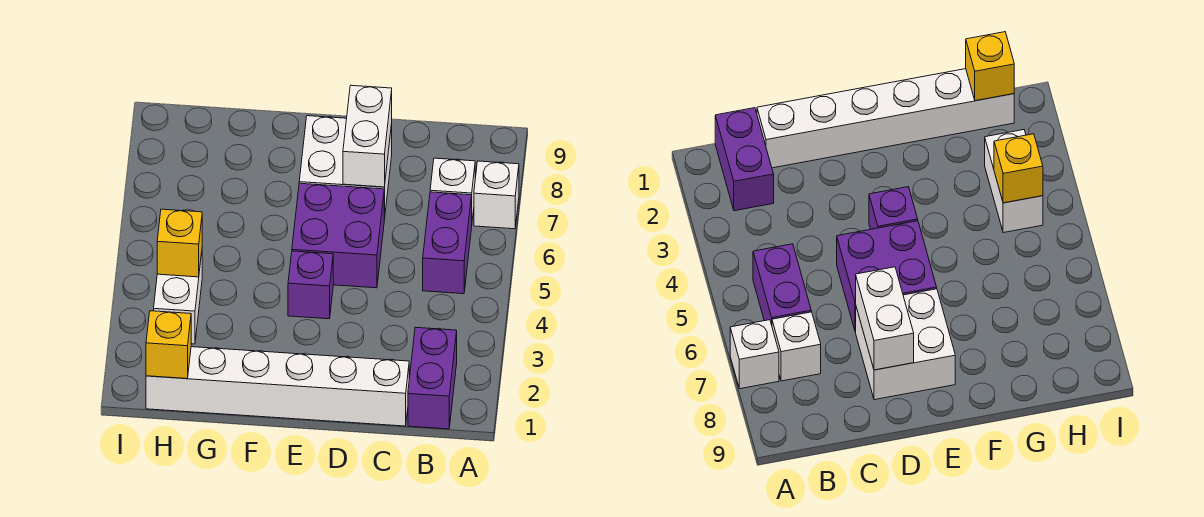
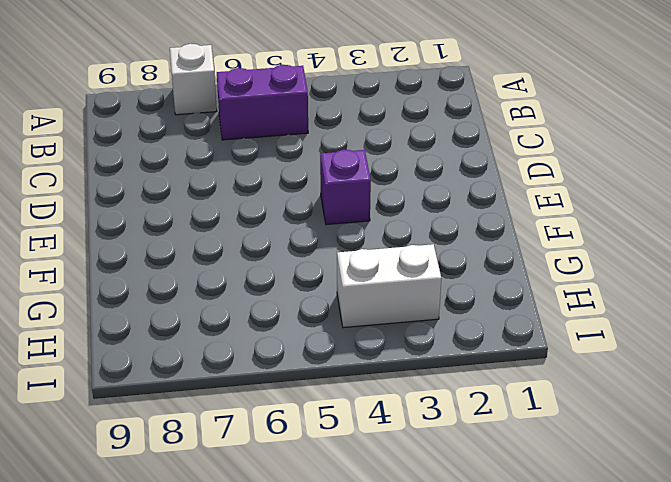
none -> purple brick B1:B2 level 1
none -> white brick B7 level 1
none -> white brick C1:H1 level 1

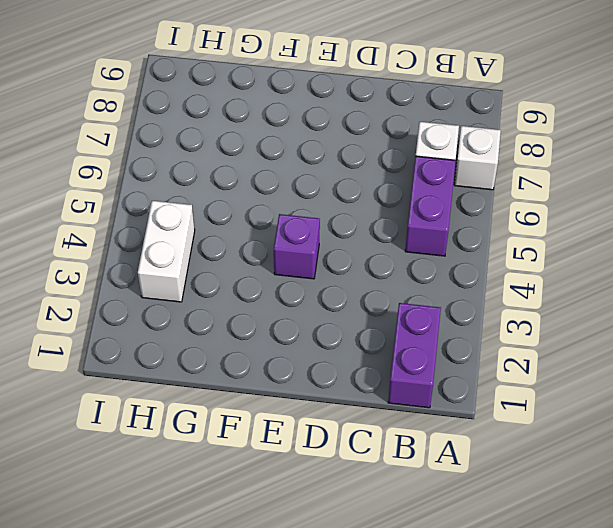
none -> white brick C1:H1 level 1
none -> purple brick D5:E6 level 1
none -> white brick D7:E8 level 1

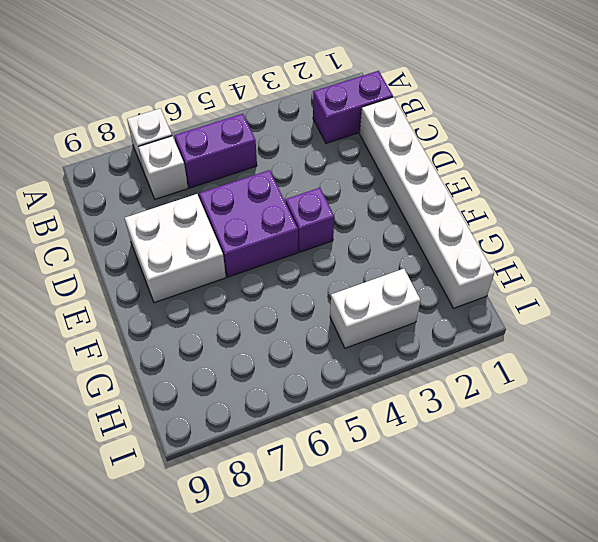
none -> white brick D7:D8 level 2
none -> yellow brick H1 level 2
none -> yellow brick H4 level 2

